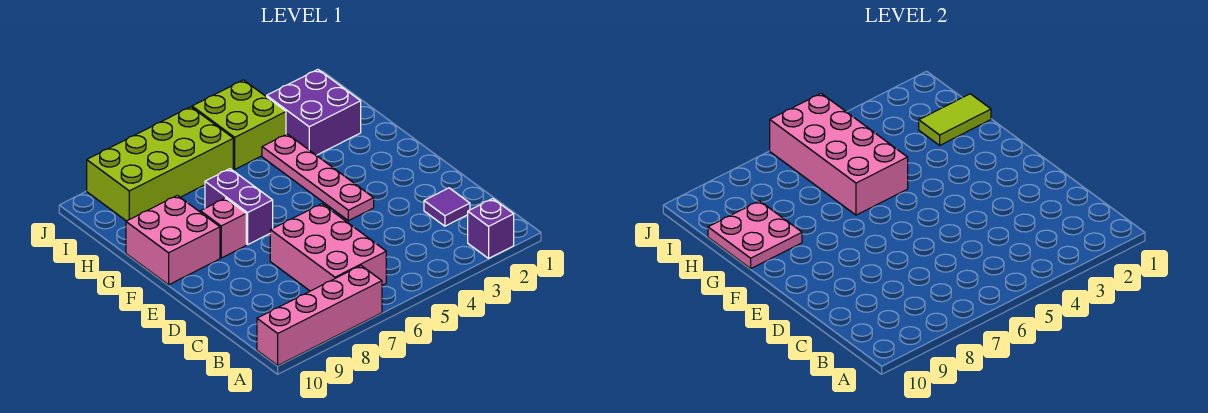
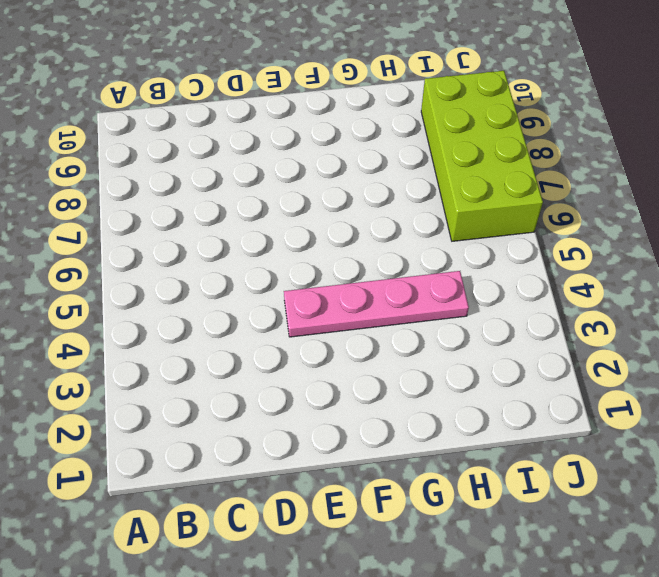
none -> purple brick A2 level 1
none -> pink brick A7:A10 level 1
none -> pink brick B6:D7 level 1

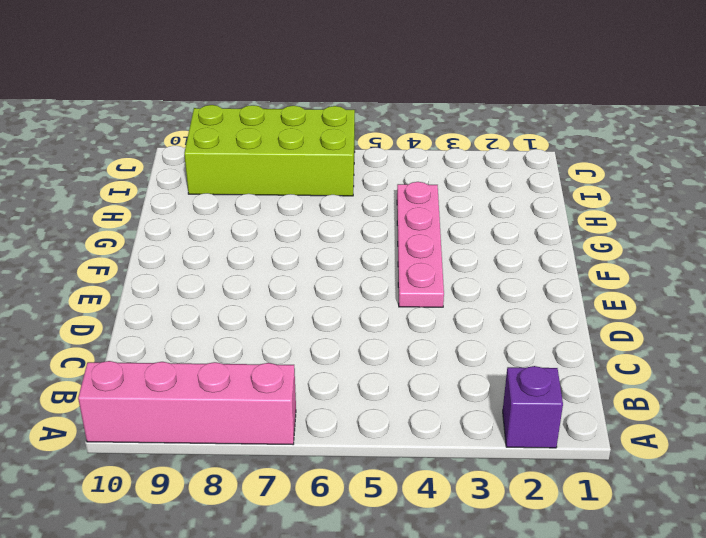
none -> pink brick B6:D7 level 1
none -> purple tile C2 level 1
none -> purple brick F7:G7 level 1

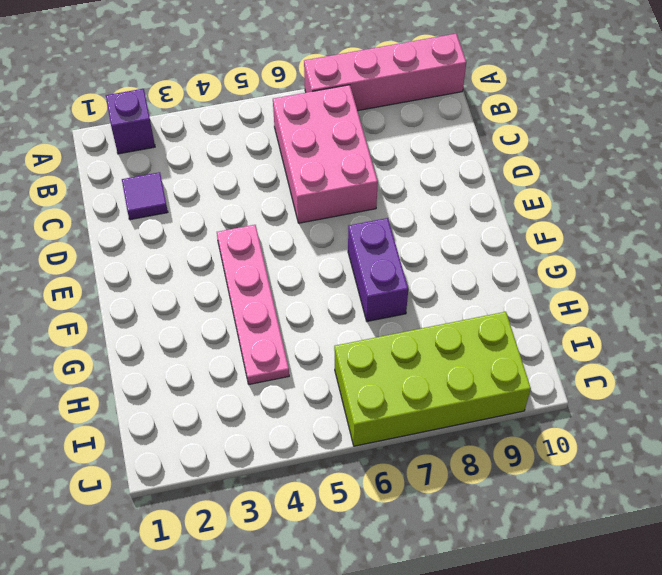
none -> pink brick F8 level 1
none -> pink brick F9:G10 level 1
none -> purple brick H2:I3 level 1

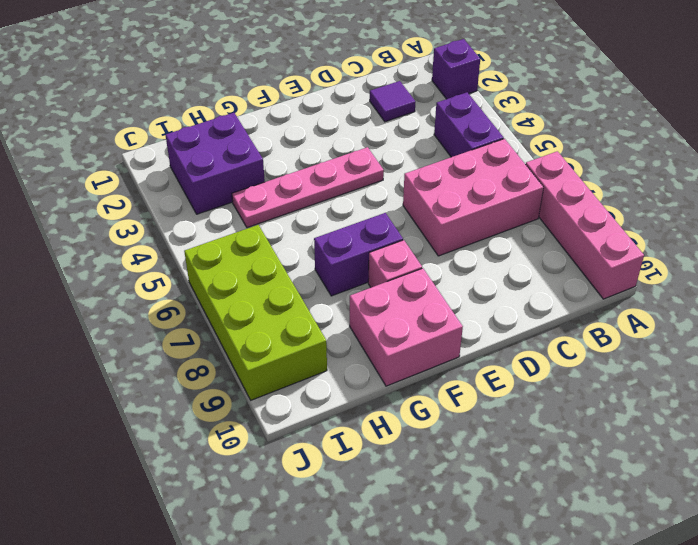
purple brick B4:B5 level 1 -> none
none -> lime brick I4:J5 level 1
none -> pink brick G5:J6 level 2
none -> pink plate G9:H10 level 2

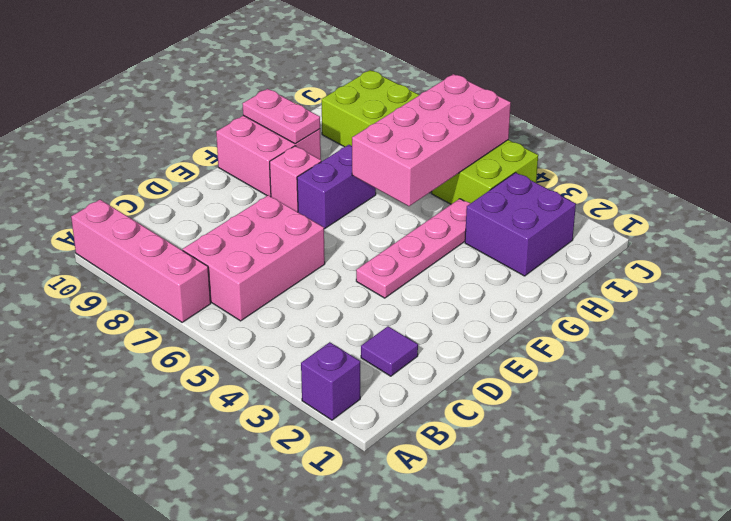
pink plate G9:G10 level 2 -> pink plate G9:H10 level 2
none -> lime tile H1:H2 level 2

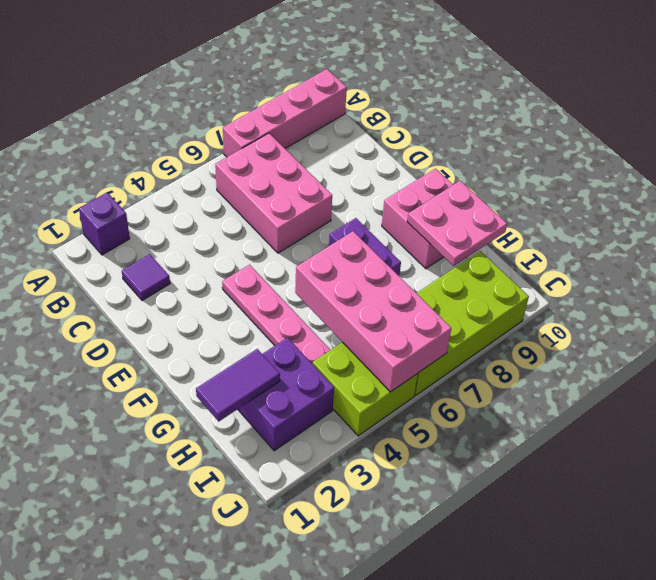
purple tile H1:H2 level 2 -> lime tile H1:H2 level 2
none -> pink brick F8 level 1

